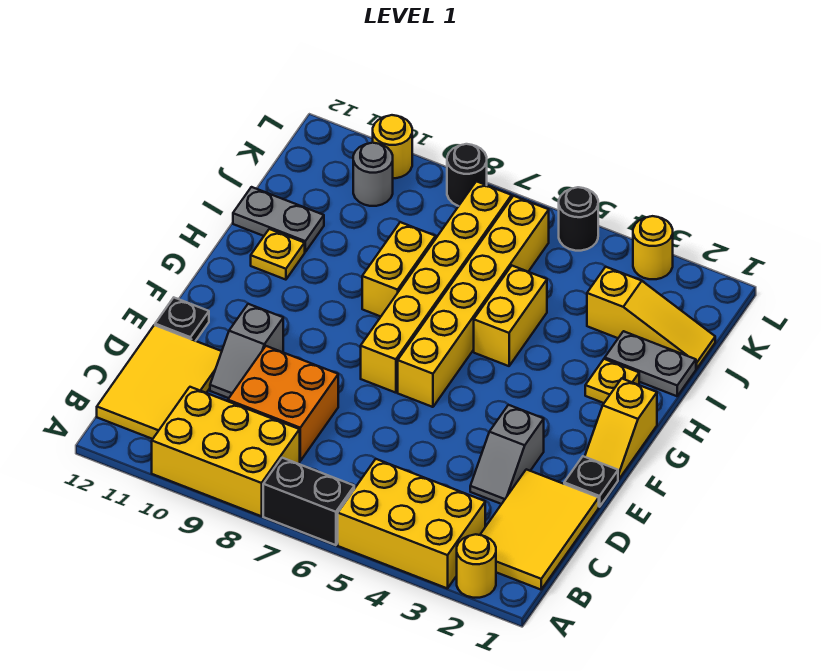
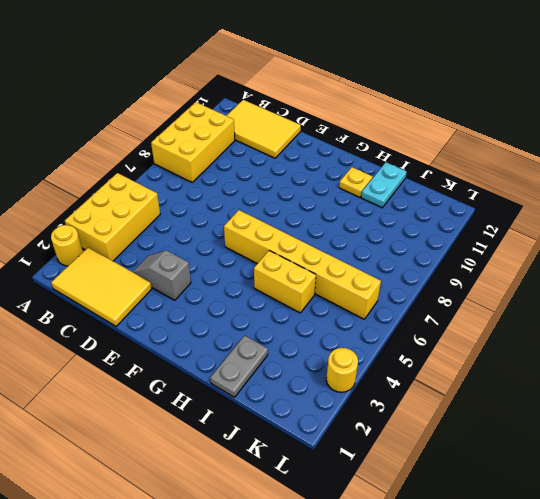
cyan plate I11:I12 level 1 -> grey plate I11:I12 level 1
none -> black brick A6:A7 level 1
none -> orange brick C8:D9 level 1
none -> grey slope D10:E10 level 1 top E

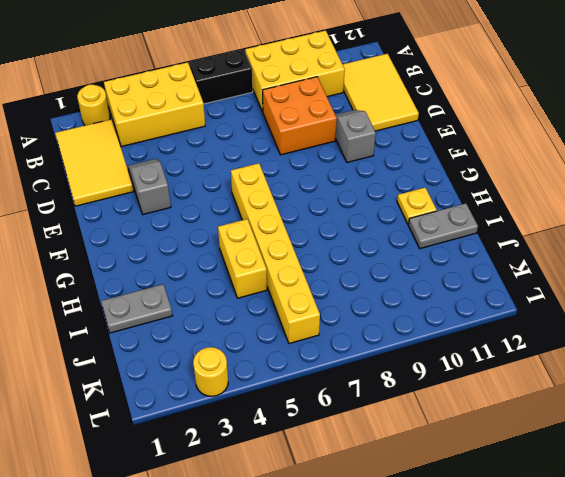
none -> black plate E1 level 1
none -> black plate E12 level 1
none -> yellow slope F1:G1 level 1 top G

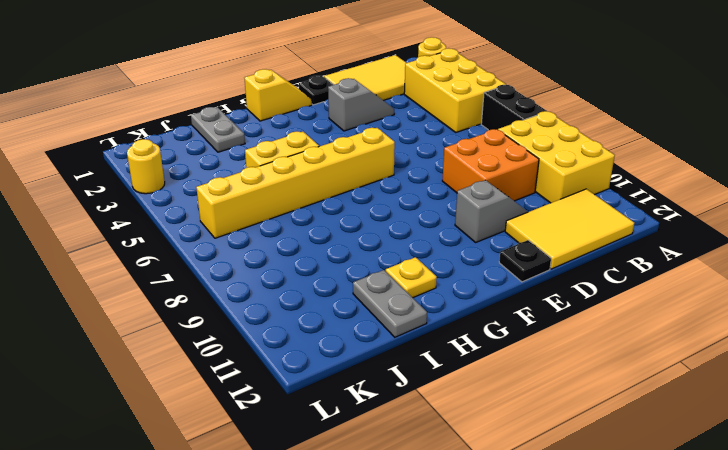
none -> yellow brick F7:K7 level 1
none -> yellow plate H2 level 1
none -> yellow brick H8:I8 level 1

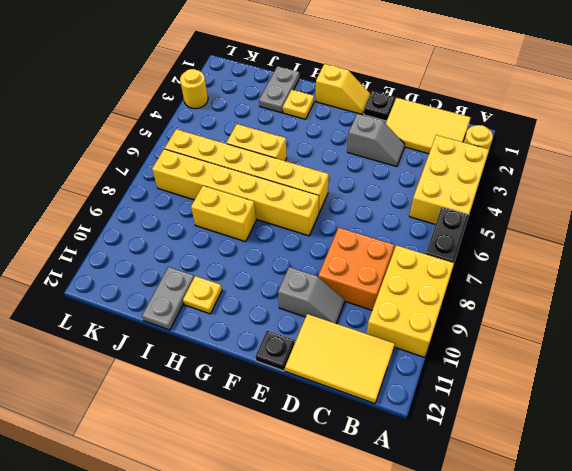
none -> yellow slope J1:J3 level 1 top 3
none -> grey round brick K10 level 1
none -> black round brick L5 level 1

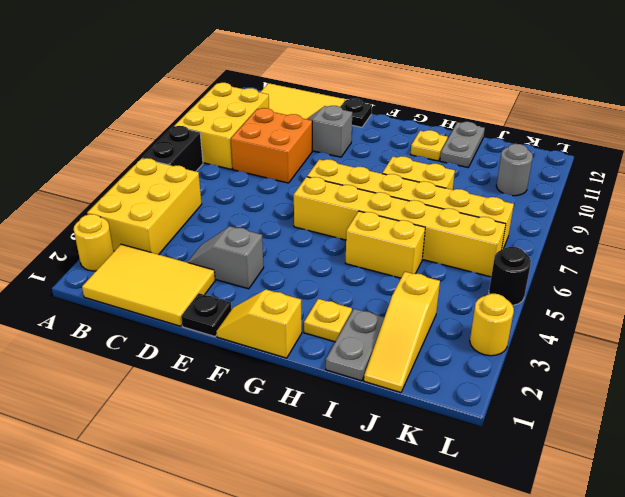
none -> black round brick L8 level 1
none -> yellow round brick L10 level 1

